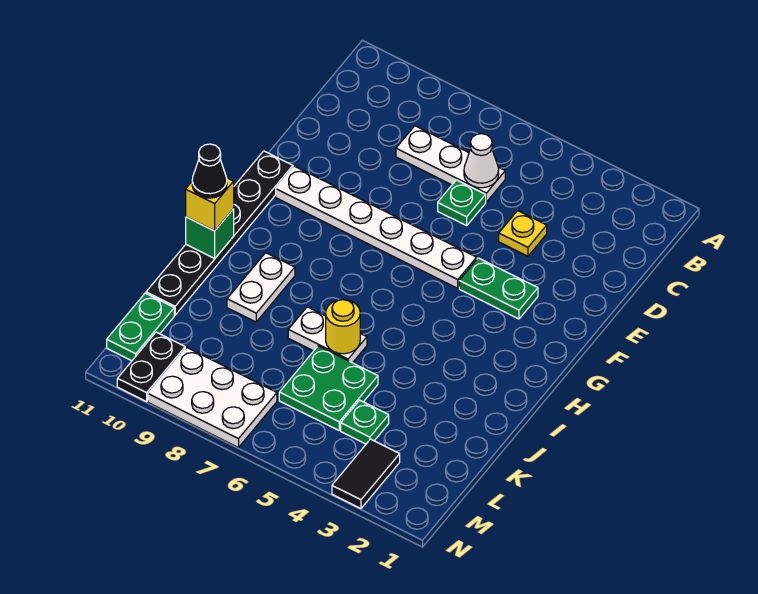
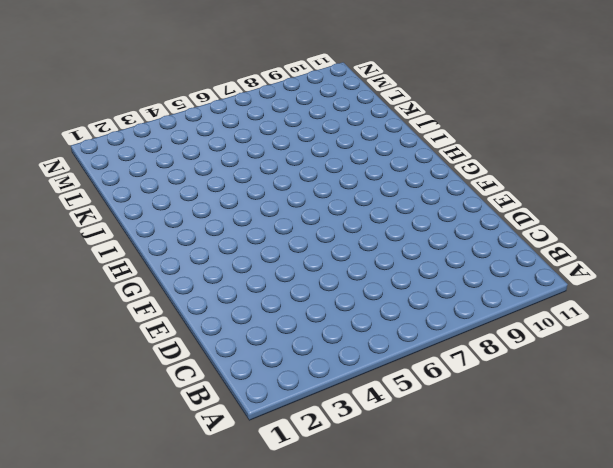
none -> white plate C6:C8 level 1
none -> yellow plate D4 level 1
none -> green plate D6 level 1

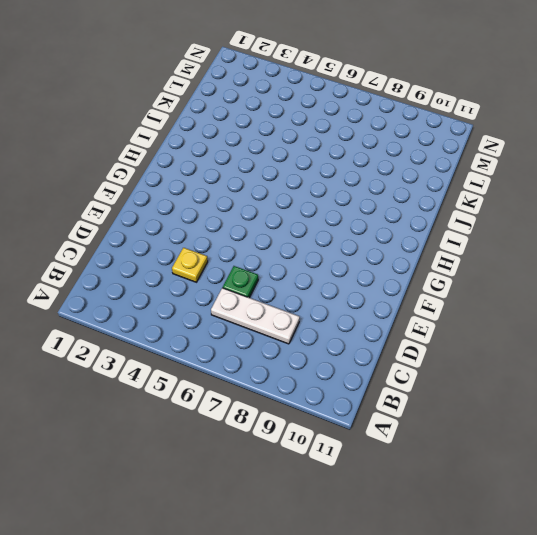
none -> green plate F3:F4 level 1
none -> white plate F5:F10 level 1
none -> black plate F11:K11 level 1

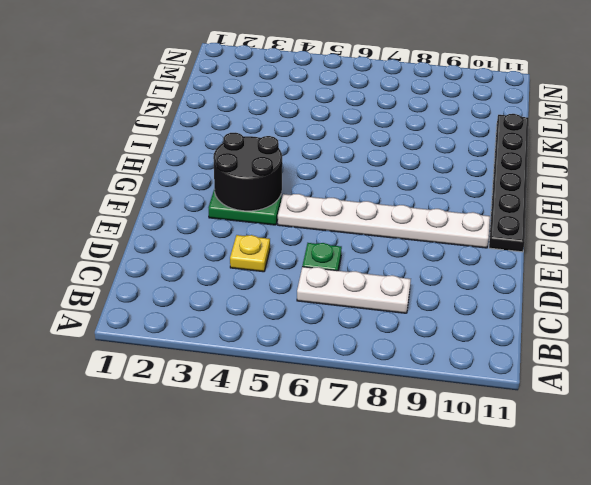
black round brick F3:G4 level 2 -> none
none -> white plate I9:J9 level 1
none -> white plate J6:J7 level 1
none -> green plate K5:L6 level 1

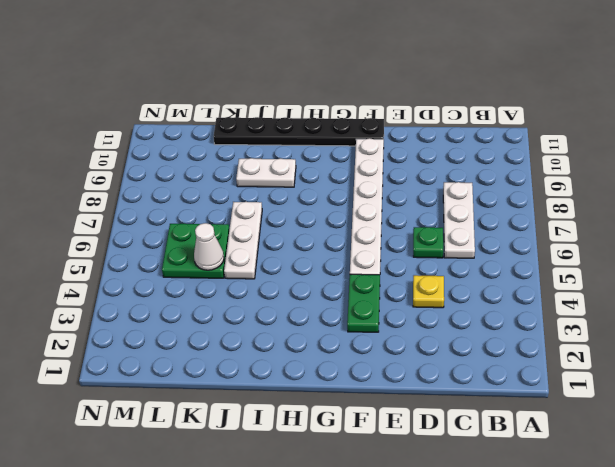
white plate J5:J7 level 1 -> white plate J6:J7 level 1
white cone K5 level 2 -> white cone C6 level 2
none -> green plate L4 level 1
none -> green plate L11:M11 level 1
none -> black tile M3:N3 level 1

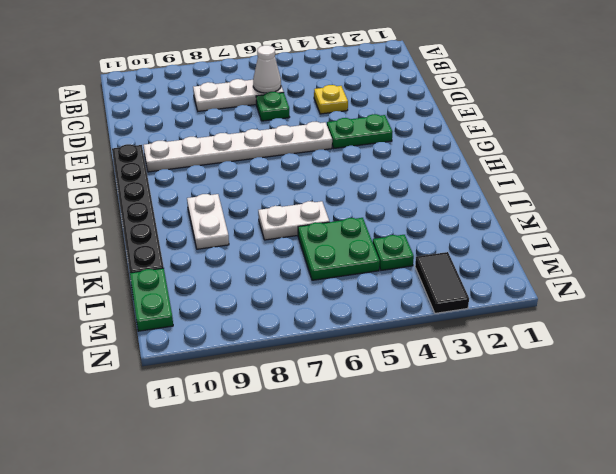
none -> white plate M7:N9 level 1
none -> black plate M10:N10 level 1
none -> green brick I11 level 2

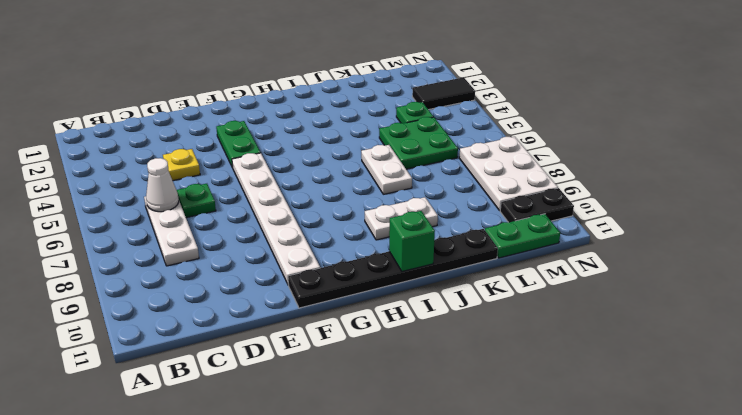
none -> yellow round brick J6 level 2
none -> yellow brick I11 level 3
none -> black cone I11 level 4

